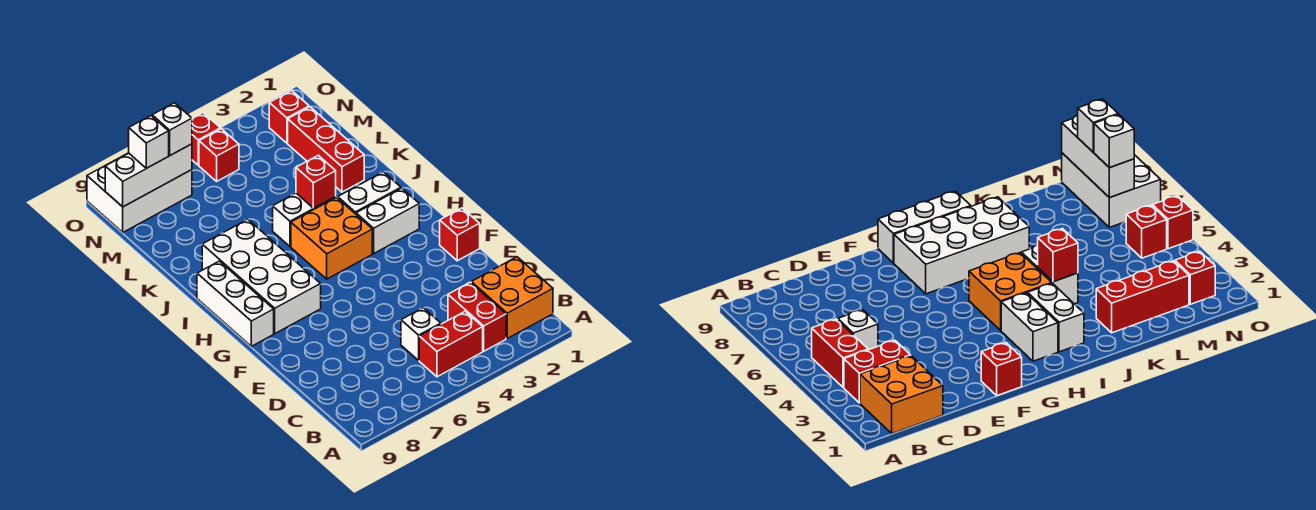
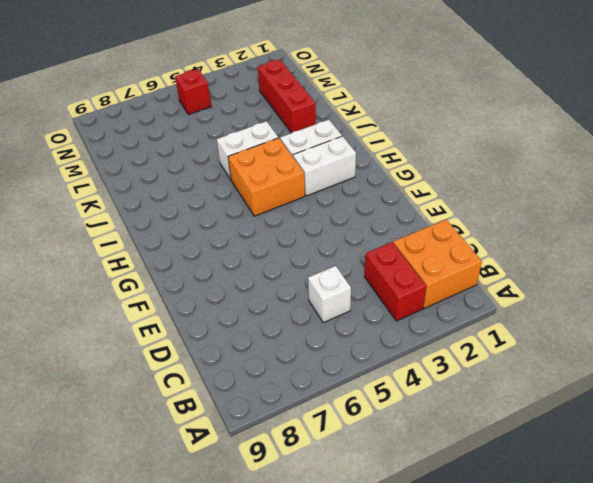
none -> red brick B4:B5 level 1
none -> red brick F1 level 1
none -> white brick G7:J8 level 1

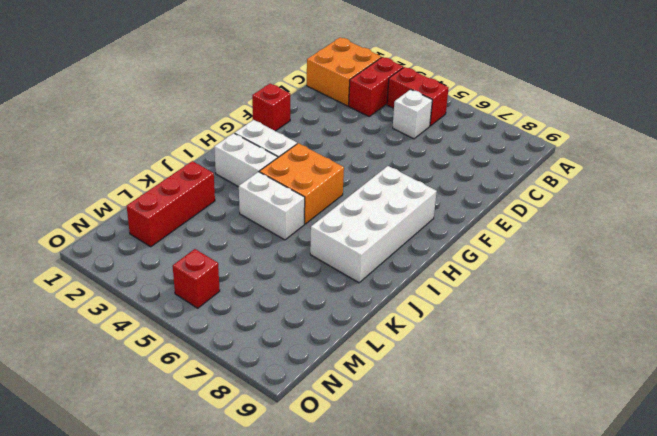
none -> white brick G9:I9 level 1
none -> red brick N2 level 1
none -> white brick N7:O9 level 1

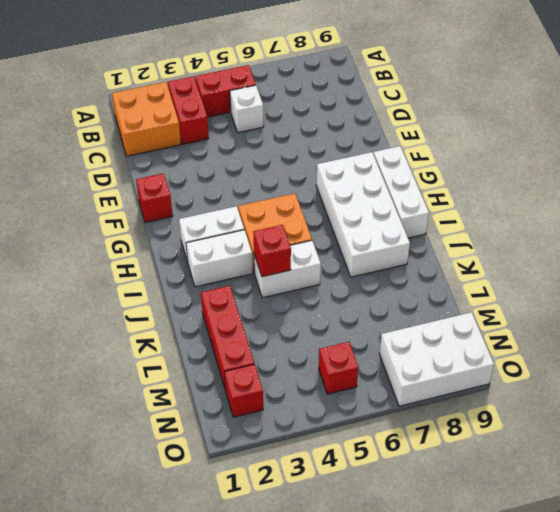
none -> red brick O5 level 1
none -> white brick N7:N9 level 2
none -> white brick N7 level 3

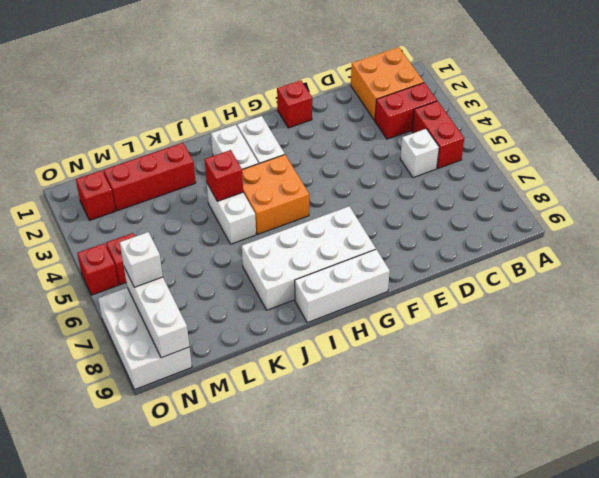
none -> white brick N8 level 3

